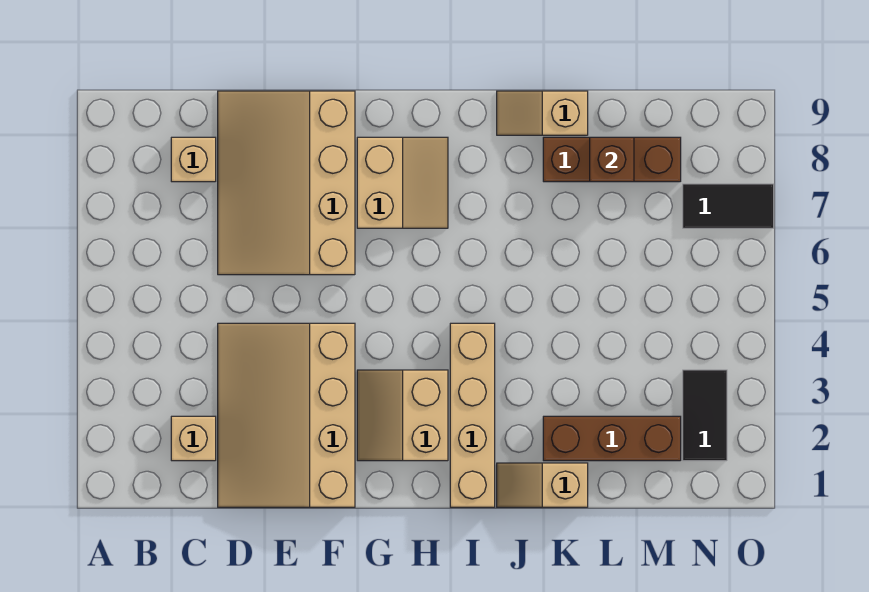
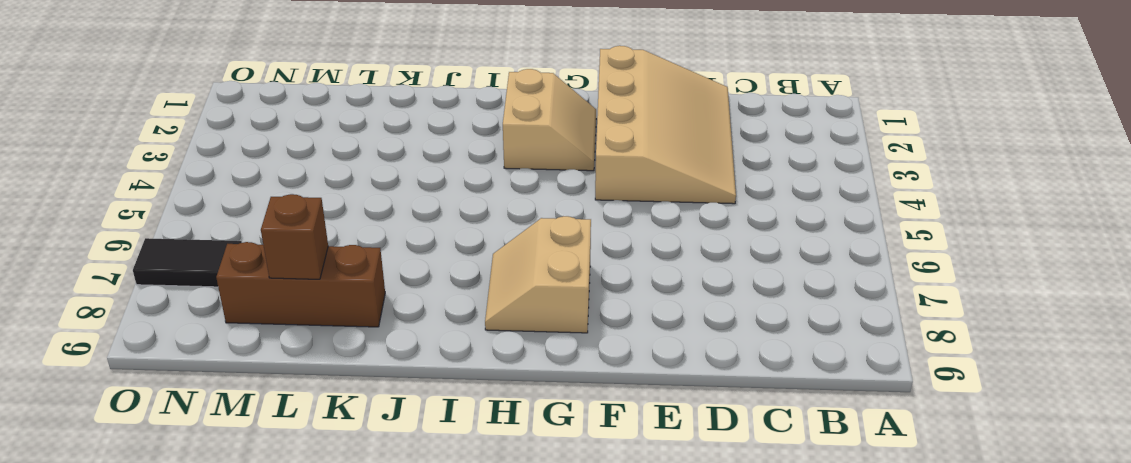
none -> tan brick C2 level 1
none -> tan brick C8 level 1
none -> tan slope D6:F9 level 1 top F

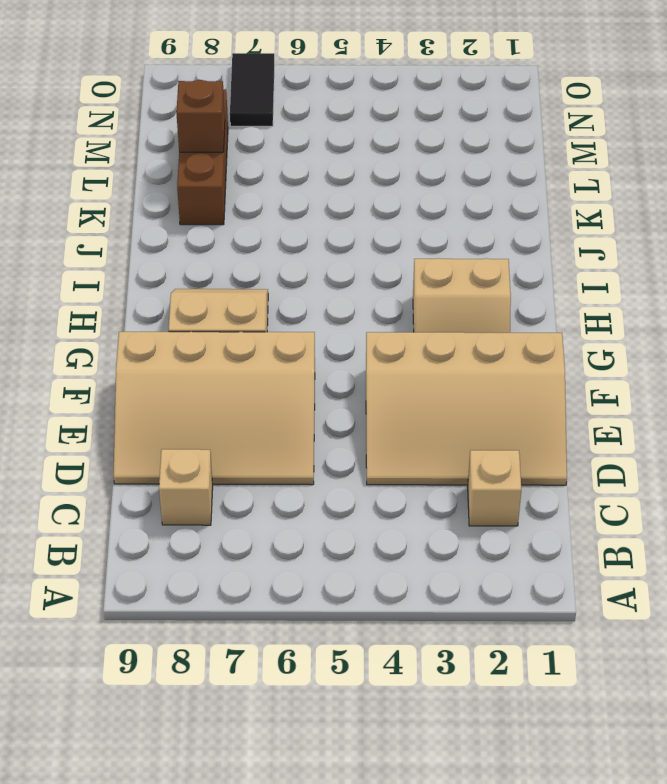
none -> tan brick I1:I4 level 1
none -> tan slope J1:K1 level 1 top K
none -> tan slope J9:K9 level 1 top K

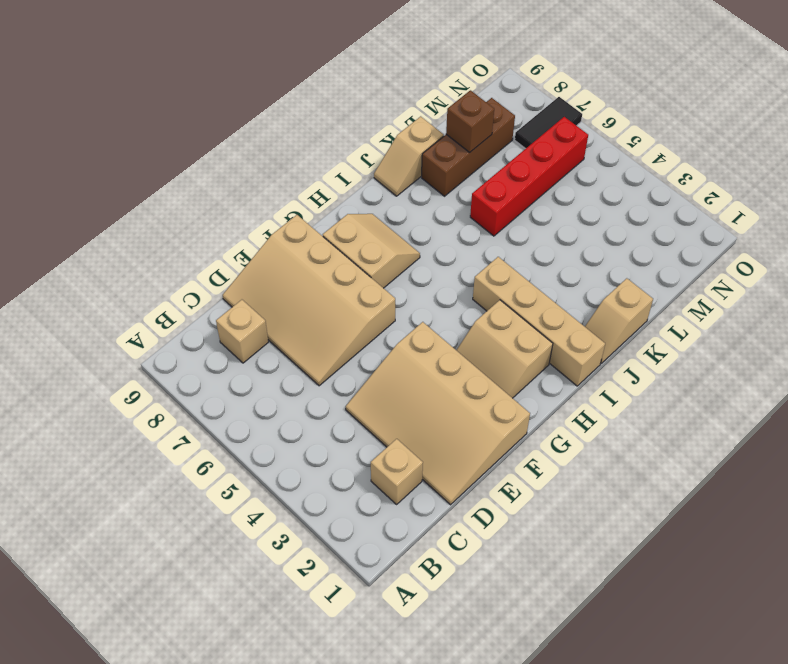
red brick K6:N6 level 1 -> none
none -> brown brick K2:M2 level 1
none -> black tile N2:N3 level 1

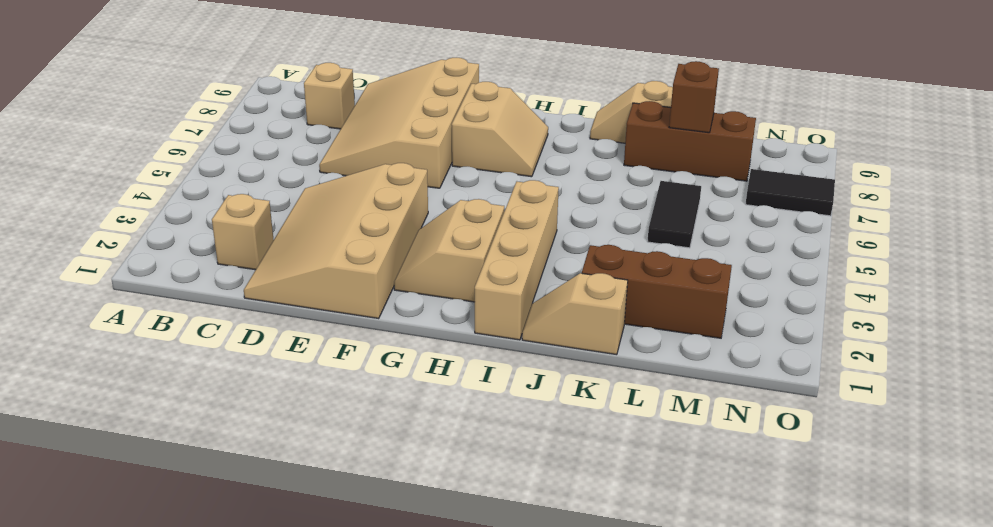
black tile L5:L6 level 1 -> black tile N2:N3 level 1

